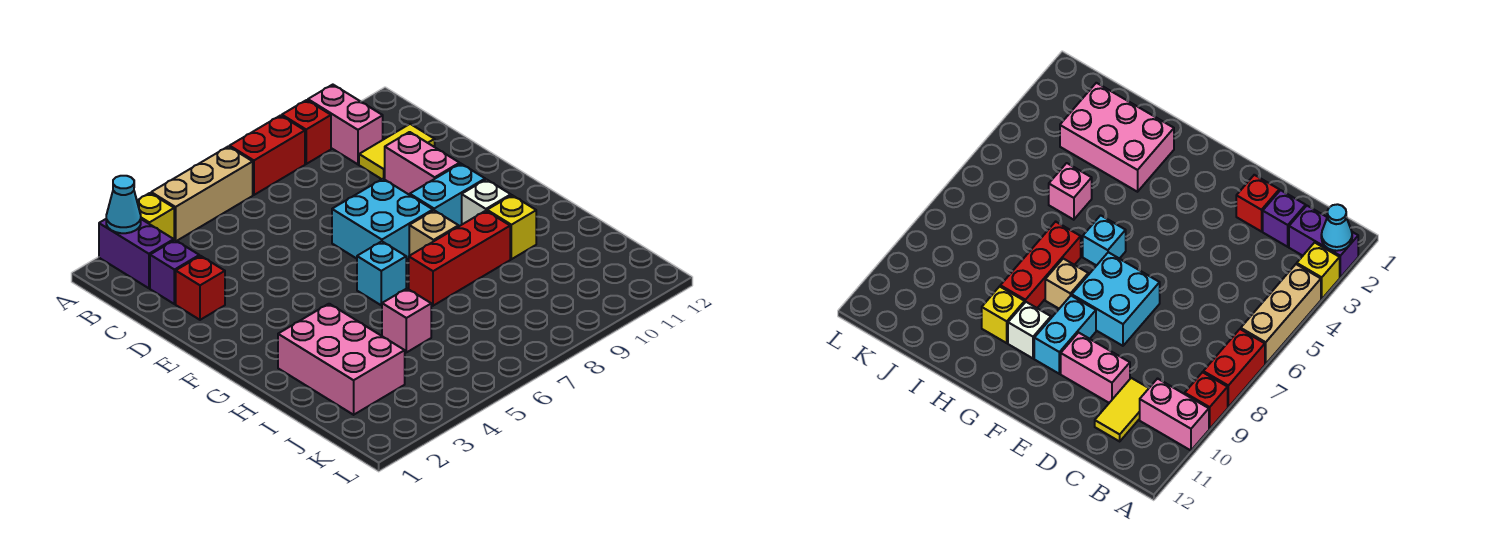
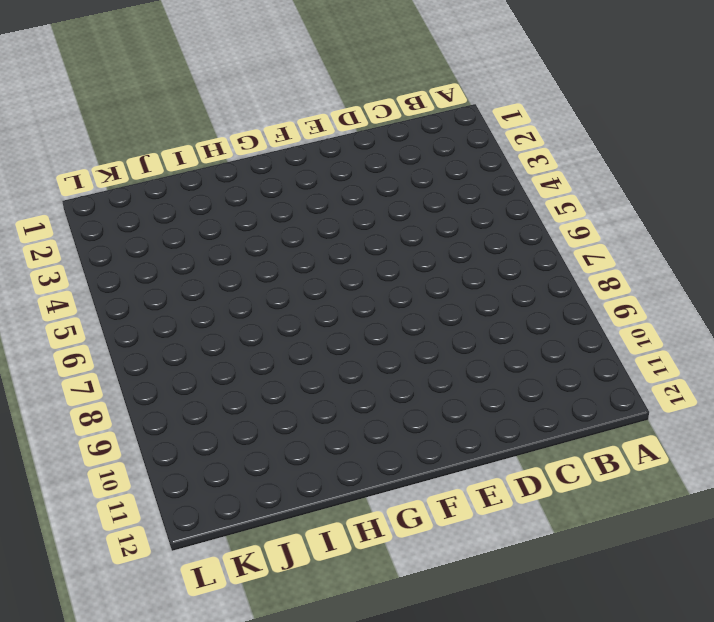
none -> purple brick A2:B2 level 1
none -> yellow brick A3 level 1
none -> tan brick A4:A6 level 1

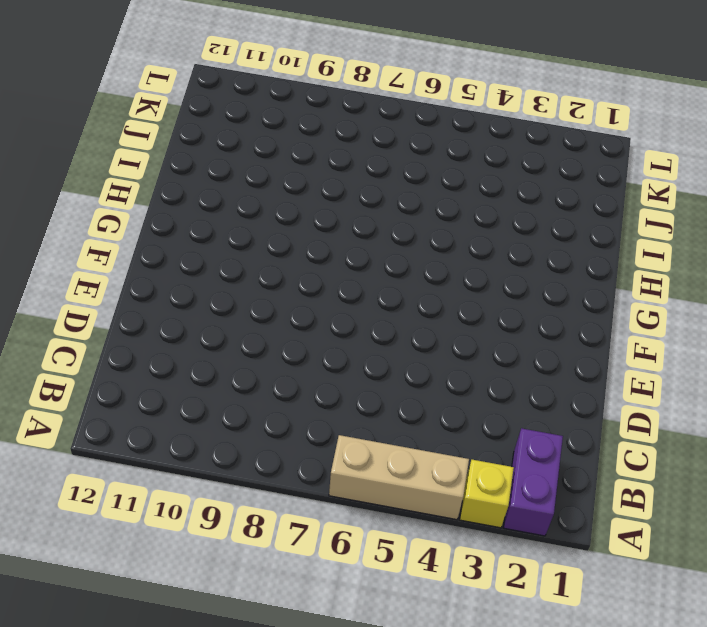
none -> red brick A7:A8 level 1
none -> red brick A9 level 1
none -> pink brick A10:B10 level 1

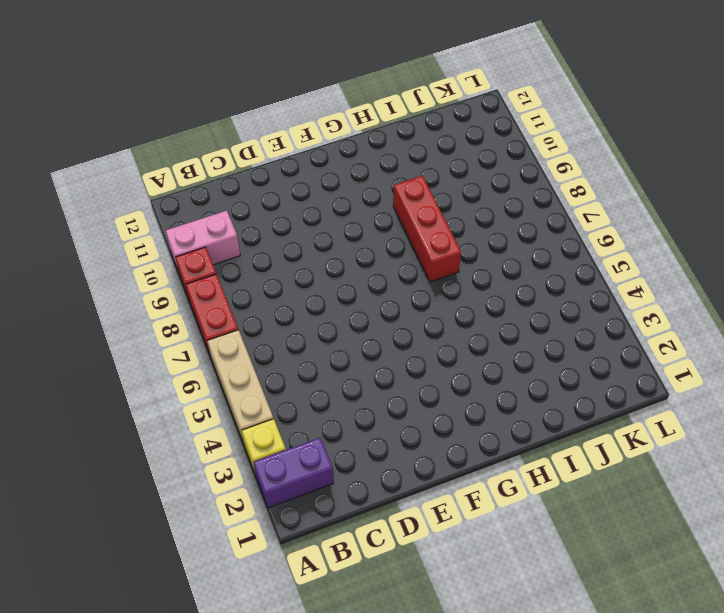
none -> purple brick C2 level 1
none -> yellow tile C10:C11 level 1
none -> red brick D2 level 1

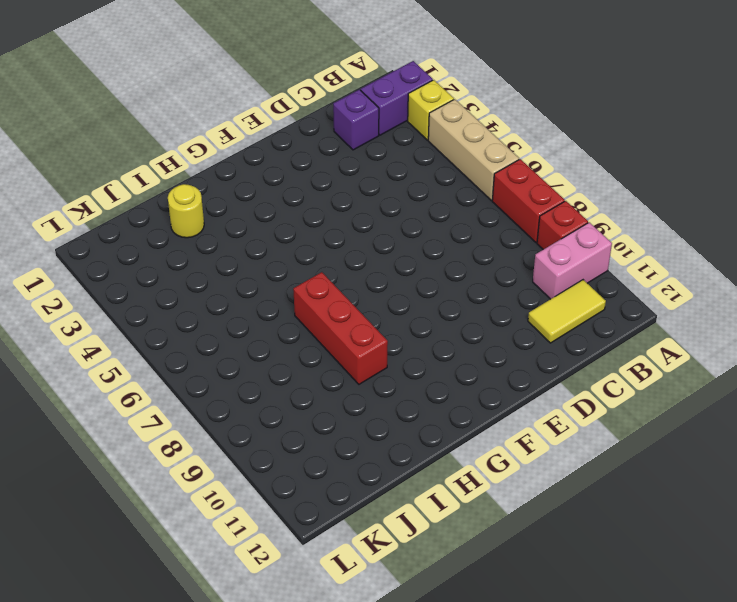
yellow tile B11:C11 level 1 -> yellow tile C10:C11 level 1
yellow round brick I2 level 1 -> pink brick H2:J3 level 1
none -> red brick D2 level 1
none -> pink brick D10:E10 level 1
none -> cyan brick E7:F8 level 1

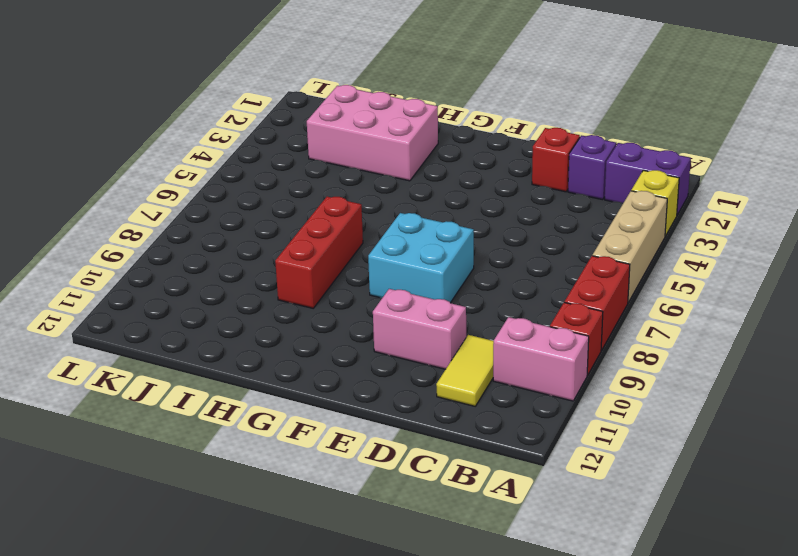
none -> cyan brick F9:F10 level 1
none -> cyan brick G6 level 1
none -> tan brick G8 level 1

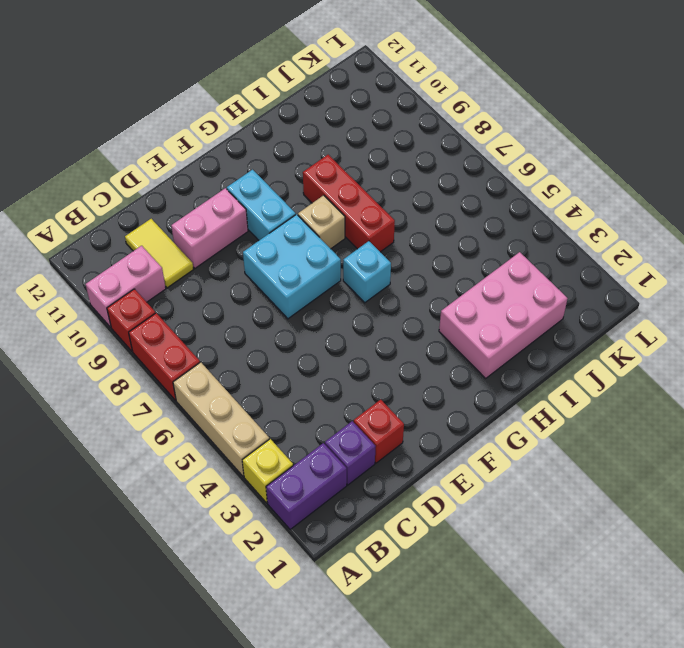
none -> white brick G10 level 1
none -> yellow brick H10 level 1
none -> pink brick I5 level 1

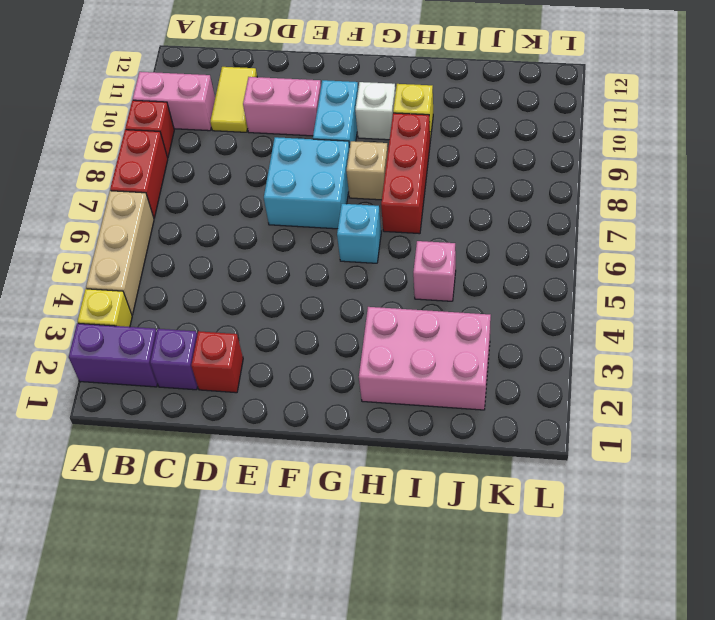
none -> cyan cone A2 level 2

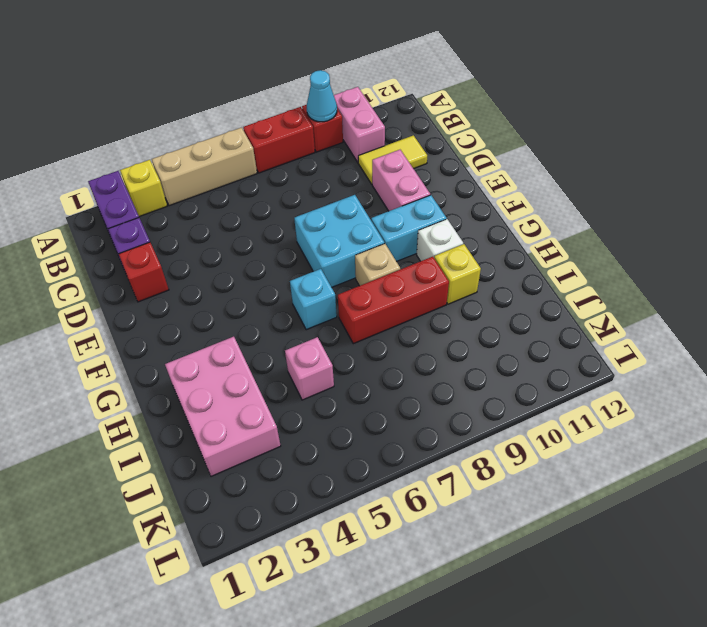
cyan cone A9 level 2 -> cyan cone A2 level 2

